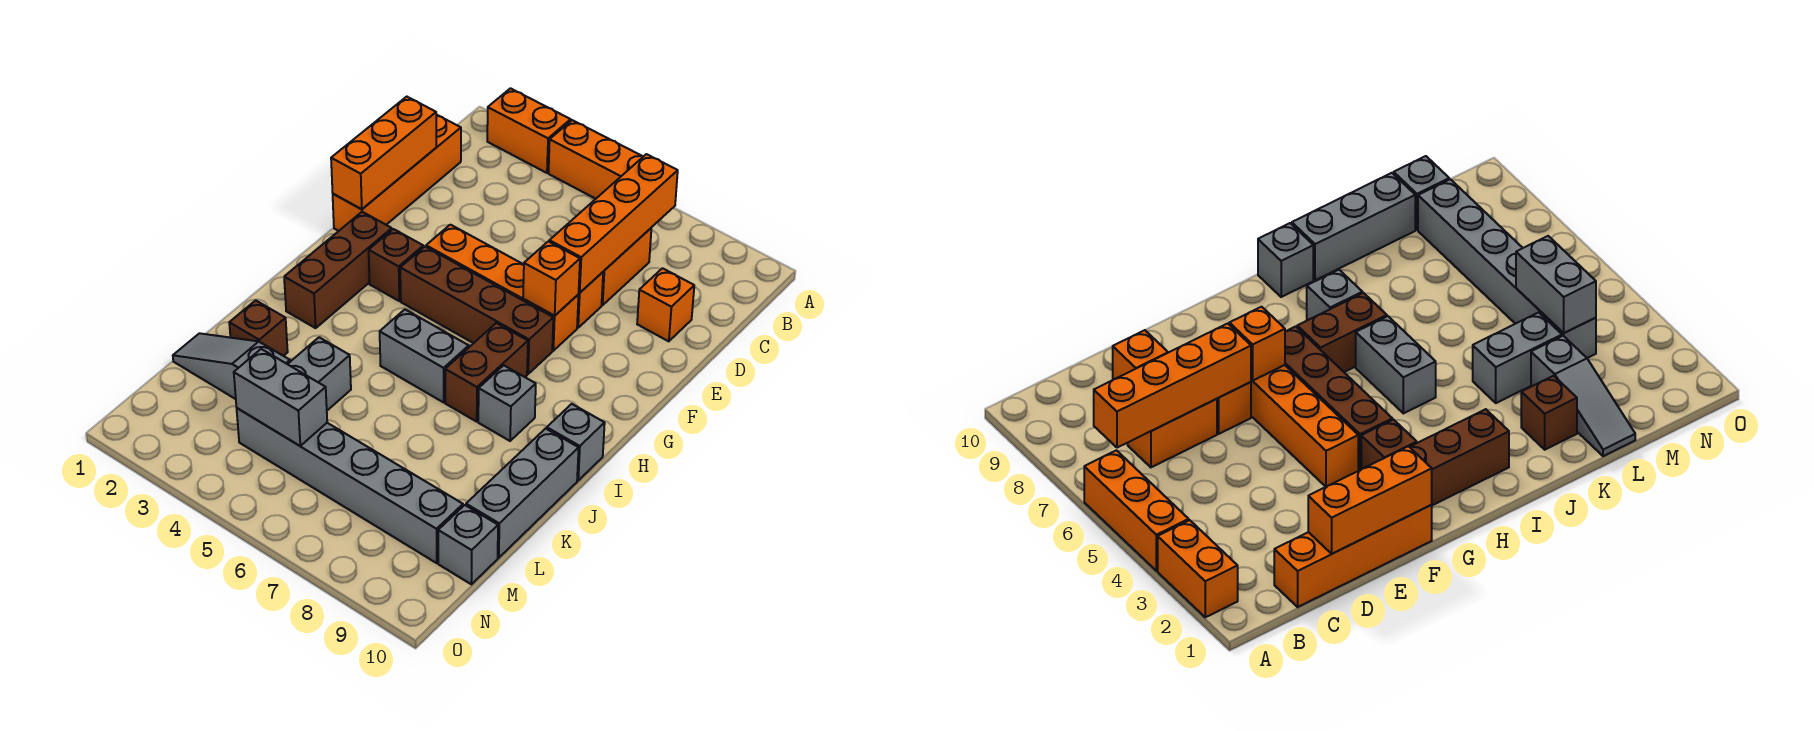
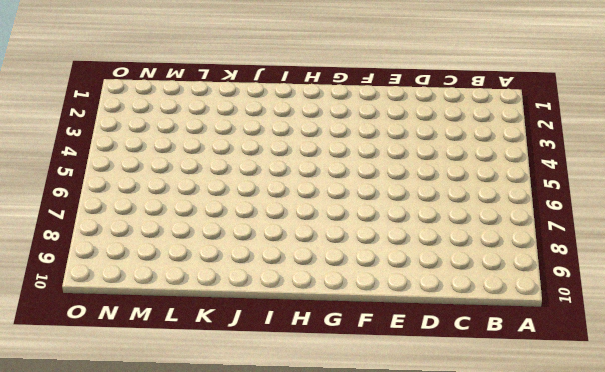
none -> orange brick A2:A3 level 1
none -> orange brick A4:A6 level 1
none -> orange brick C1:F1 level 1

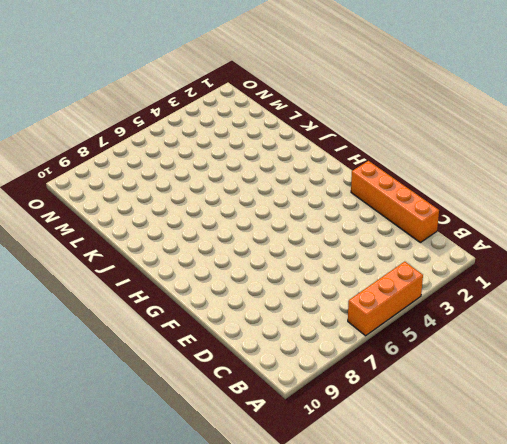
none -> orange brick A2:A3 level 1
none -> orange brick C7:D7 level 1
none -> orange brick D9 level 1

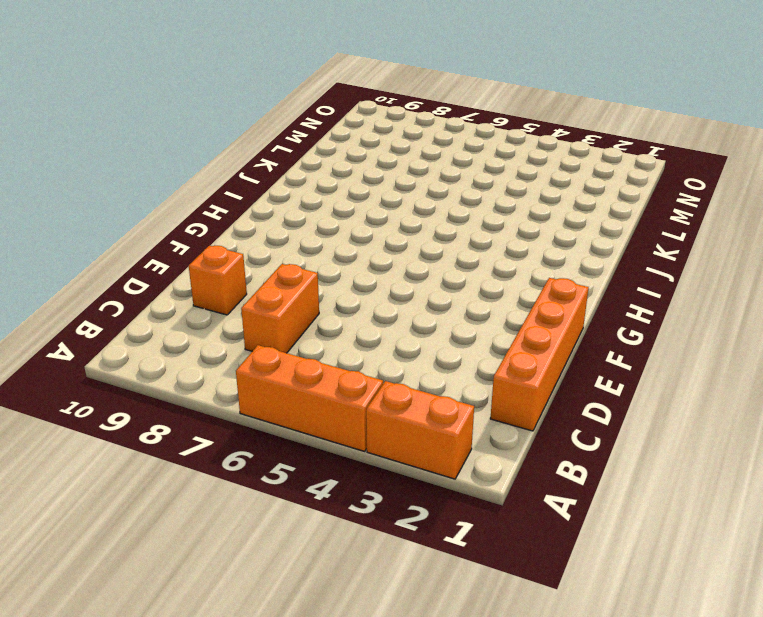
none -> orange brick E7 level 1
none -> orange brick F4:F7 level 1
none -> brown brick G2:I2 level 1

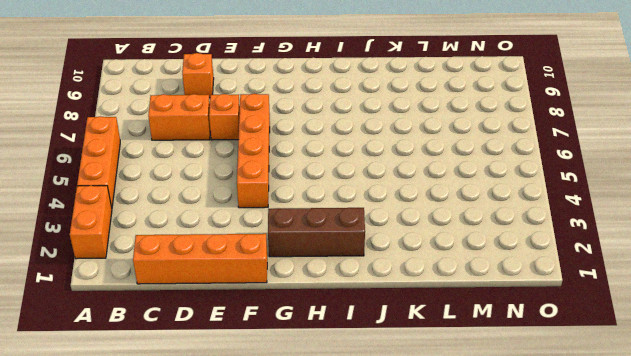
none -> brown brick G3 level 1
none -> brown brick G4:G7 level 1
none -> brown brick H7:I7 level 1

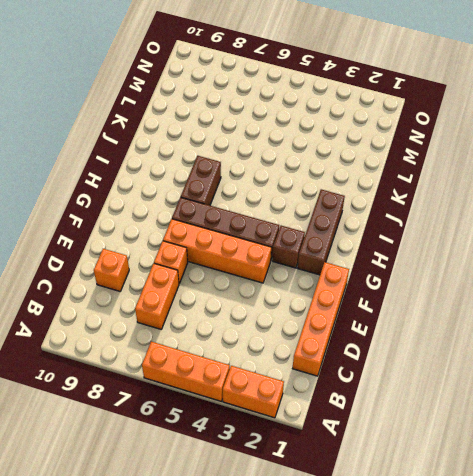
none -> grey brick I5:I6 level 1
none -> grey brick I8 level 1
none -> grey brick I10 level 1

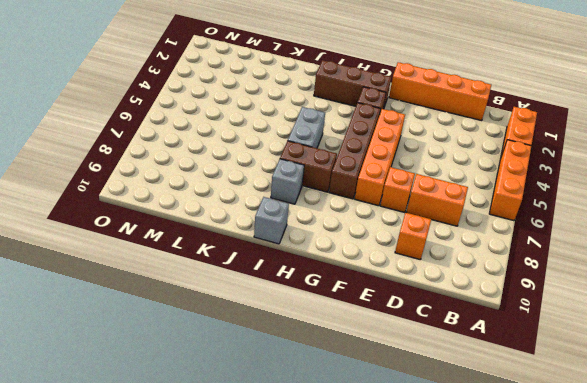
none -> grey brick J10:L10 level 1
none -> brown brick K2 level 1
none -> grey brick K4:L4 level 1

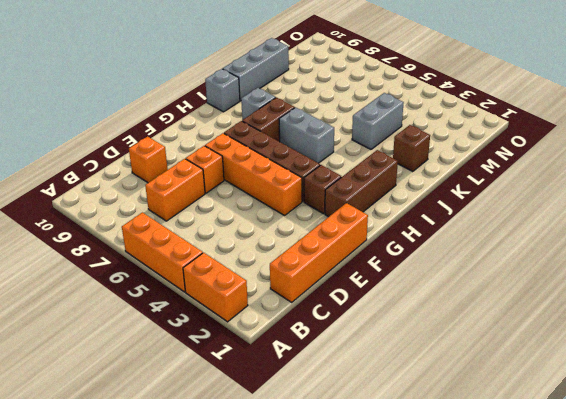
none -> grey slope L1:L3 level 1 top 3
none -> grey brick M4:M9 level 1
none -> grey brick M10 level 1

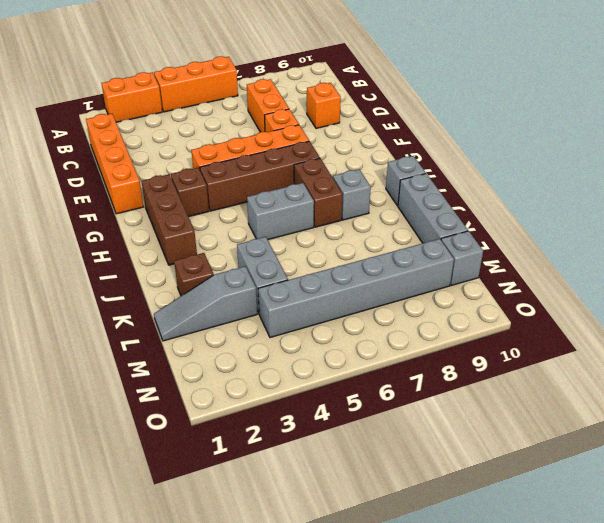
none -> orange brick B7:E7 level 2
none -> orange brick D1:F1 level 2
none -> orange brick F7 level 2

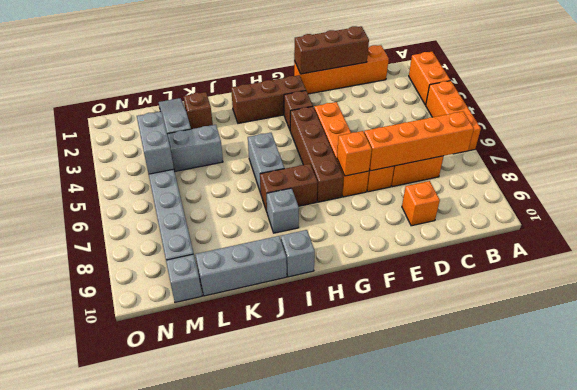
brown brick D1:F1 level 2 -> orange brick D1:F1 level 2

